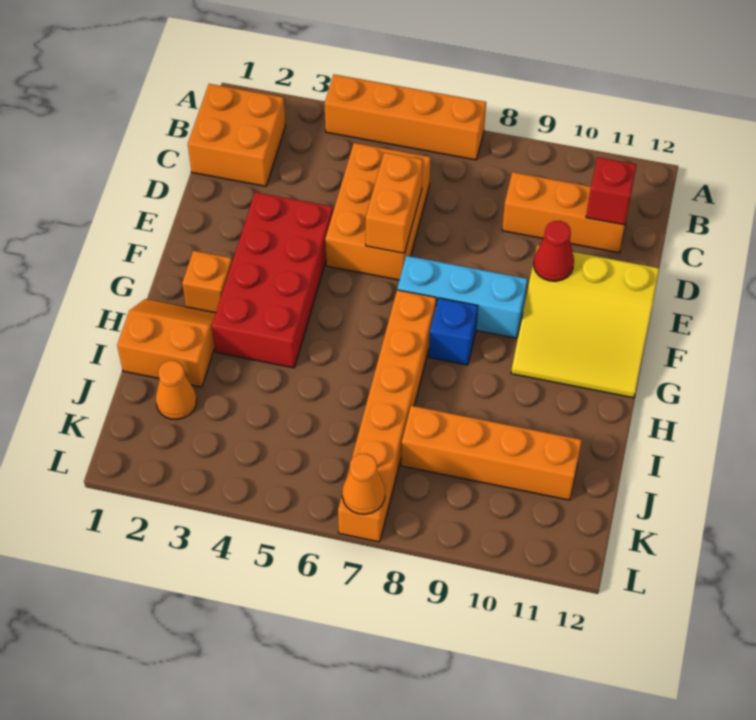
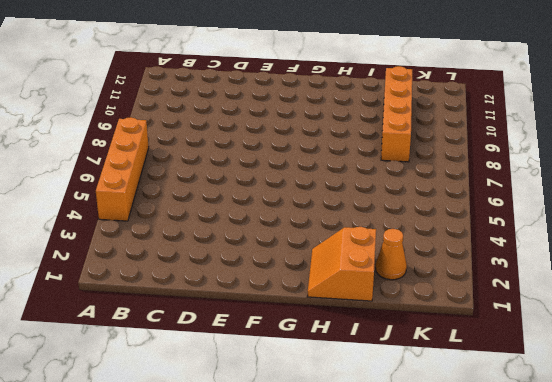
none -> orange brick B1:C2 level 1
none -> orange brick C5:E6 level 1
none -> orange brick C9:C11 level 1

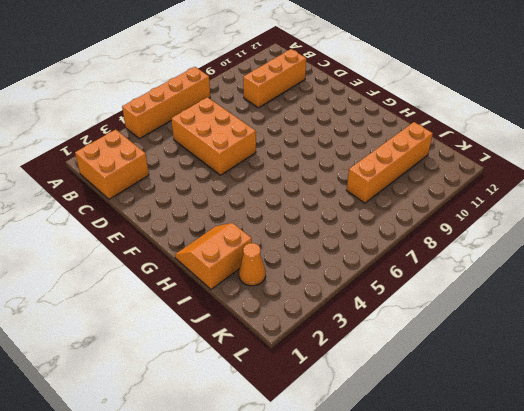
none -> red brick E3:H4 level 1
none -> yellow slope E10:G12 level 1 top E
none -> cyan brick F7:F9 level 1

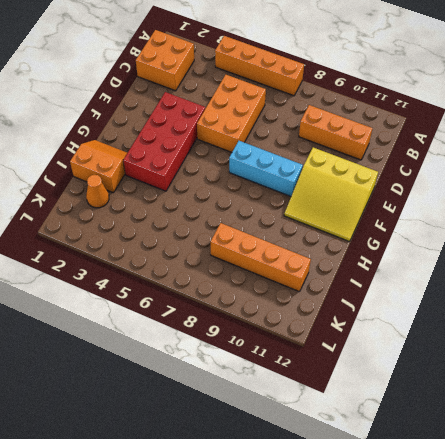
none -> orange brick G2 level 1
none -> orange brick G7:L7 level 1
none -> blue brick G8 level 1

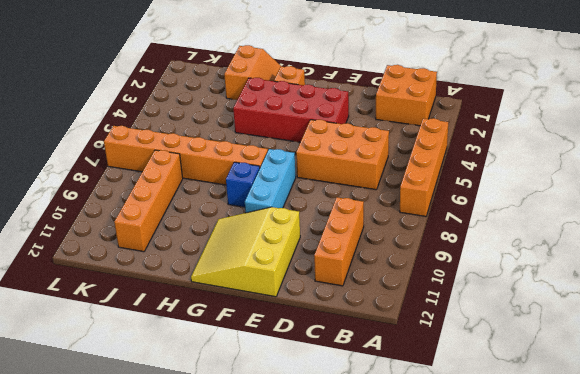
none -> orange cone J2 level 1
none -> red brick C11 level 2
none -> orange brick D6:E6 level 2

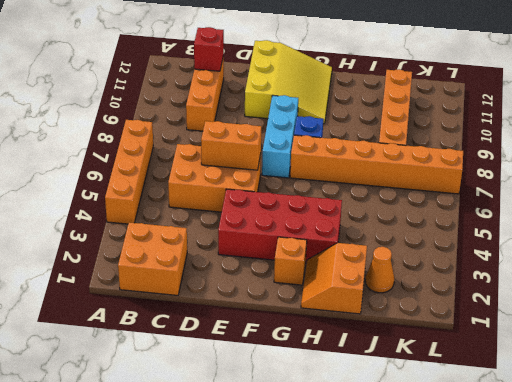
none -> red cone E10 level 2
none -> orange cone L7 level 2

